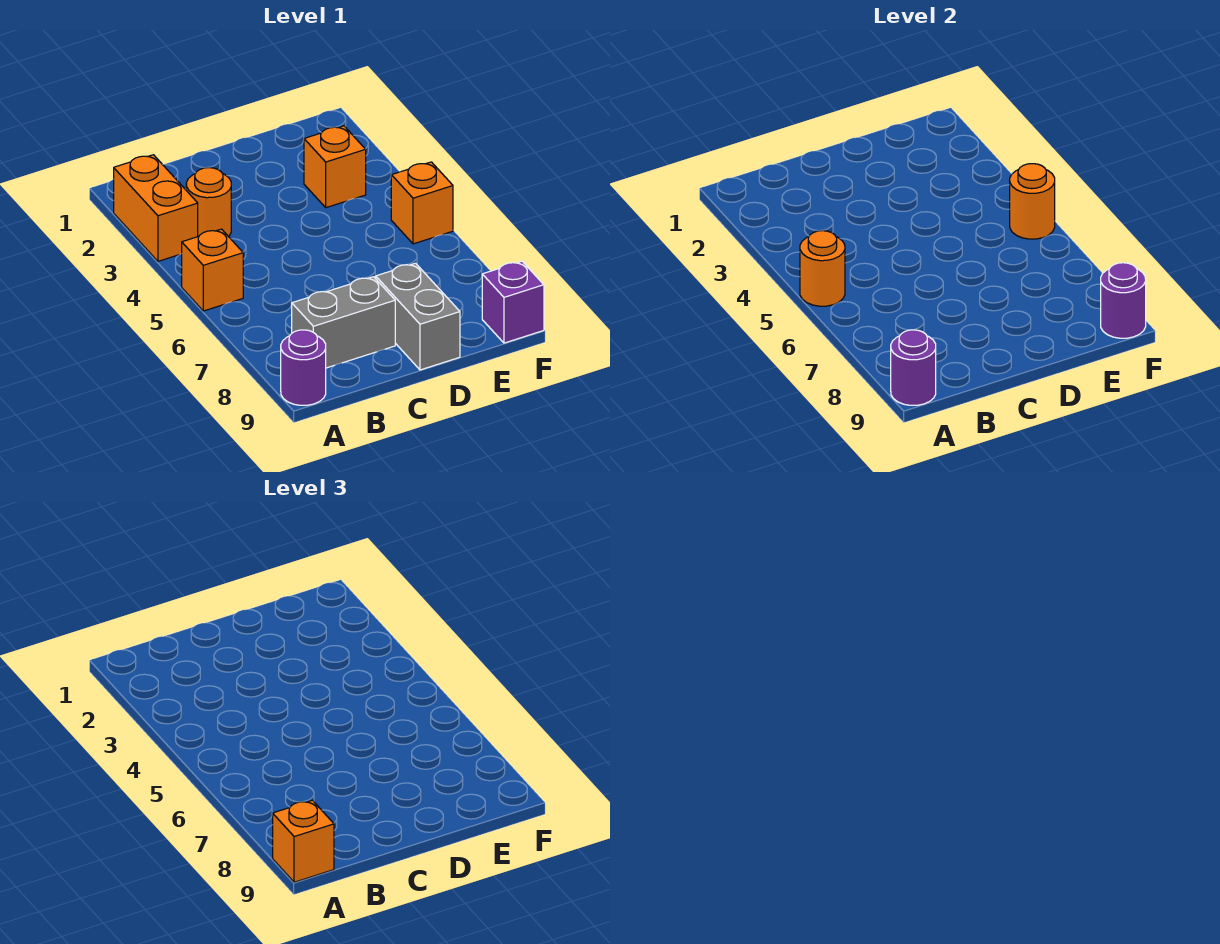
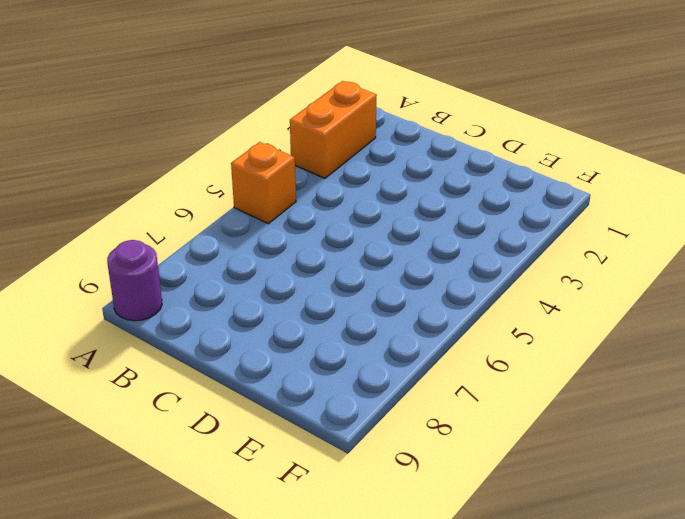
none -> orange round brick B3 level 1
none -> grey brick B8:C8 level 1
none -> grey brick D8:D9 level 1

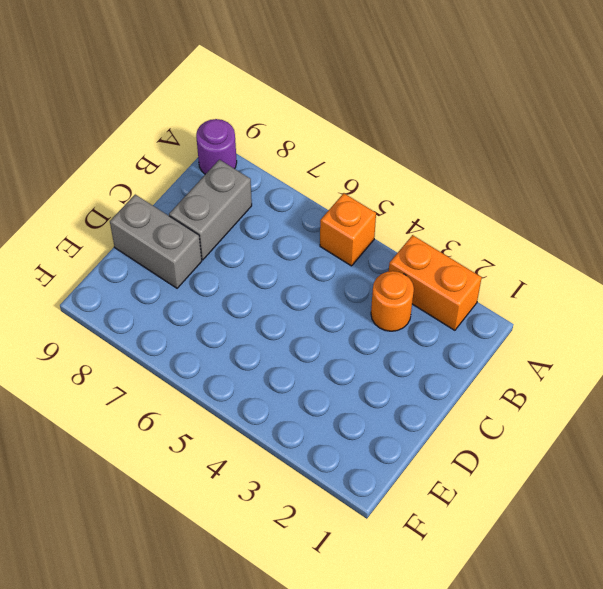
none -> orange brick E3 level 1
none -> orange brick F5 level 1
none -> purple brick F9 level 1

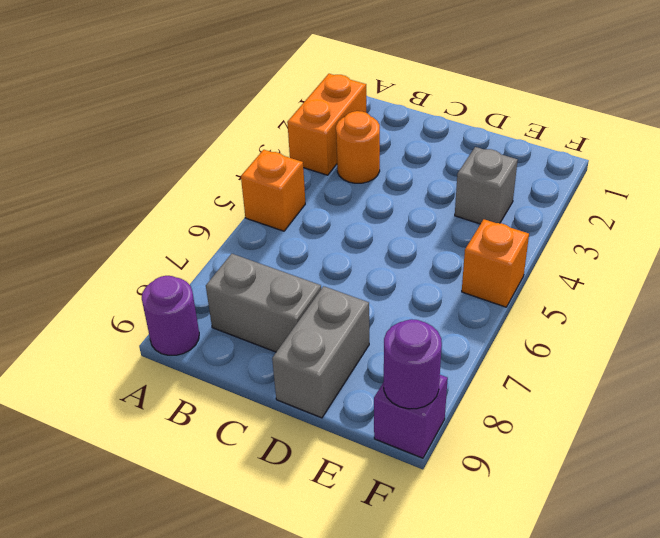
grey brick E3 level 1 -> orange brick E3 level 1
none -> orange round brick A5 level 2
none -> purple round brick A9 level 2
none -> orange round brick F5 level 2

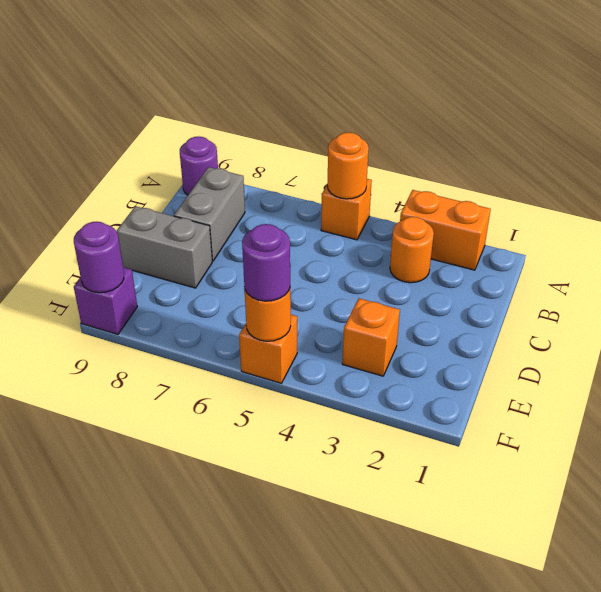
purple round brick F5 level 3 -> purple round brick A9 level 2
none -> orange brick A9 level 3

